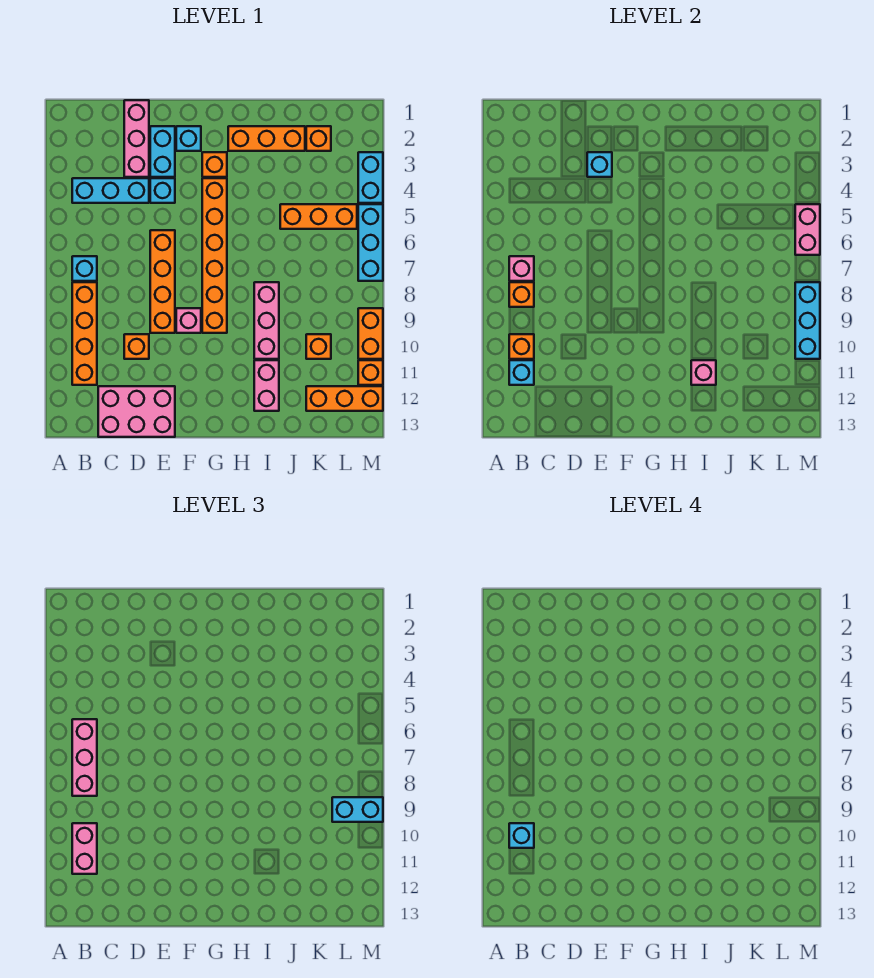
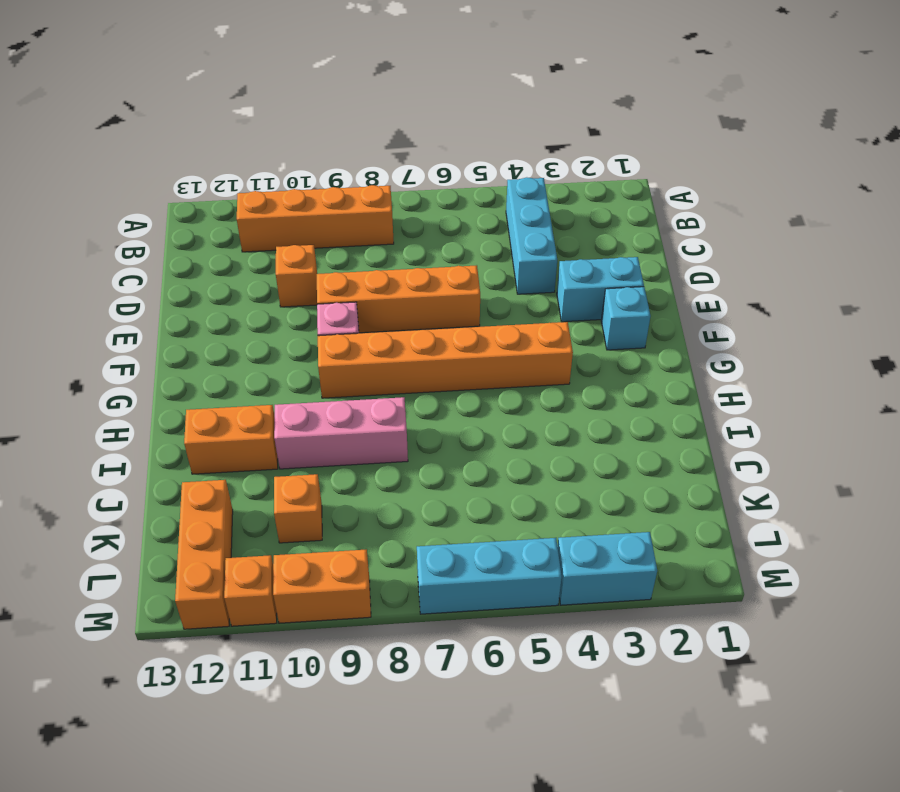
orange brick I11:I12 level 1 -> pink brick I11:I12 level 1
none -> cyan brick B7 level 1
none -> pink brick C12:E13 level 1
none -> pink brick D1:D3 level 1
none -> cyan brick E4 level 1

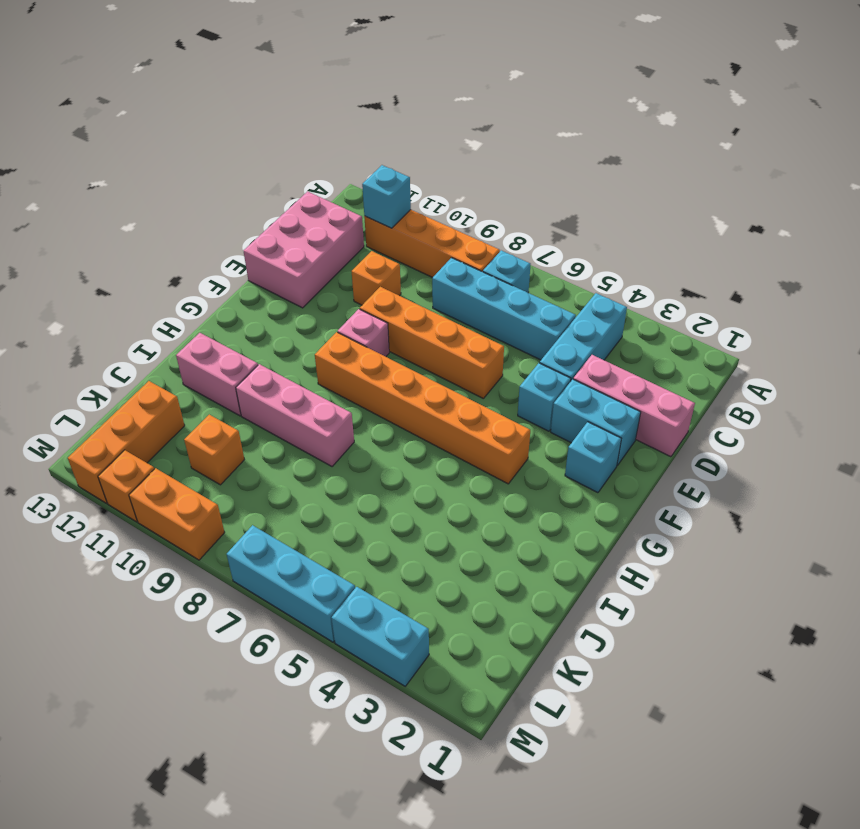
cyan brick C5:C8 level 1 -> none
none -> orange brick G3 level 1
none -> orange brick H2:J2 level 1
none -> orange brick J5:L5 level 1
none -> orange brick K2 level 1

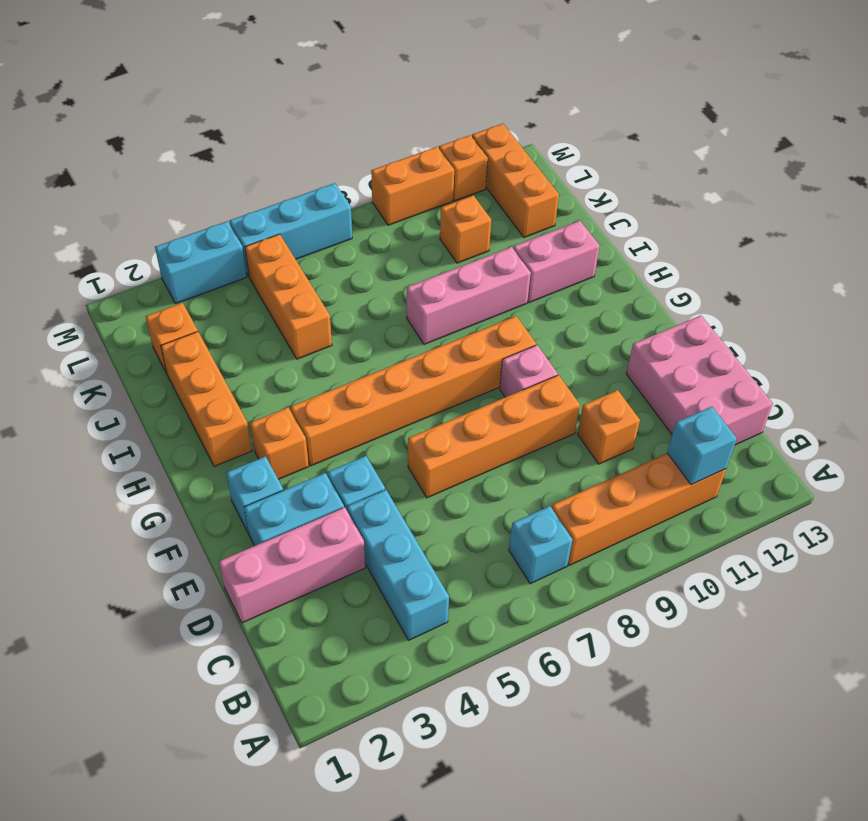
none -> pink brick B7 level 2
none -> orange brick B8 level 2
none -> orange brick B10 level 2
none -> cyan brick E3 level 2

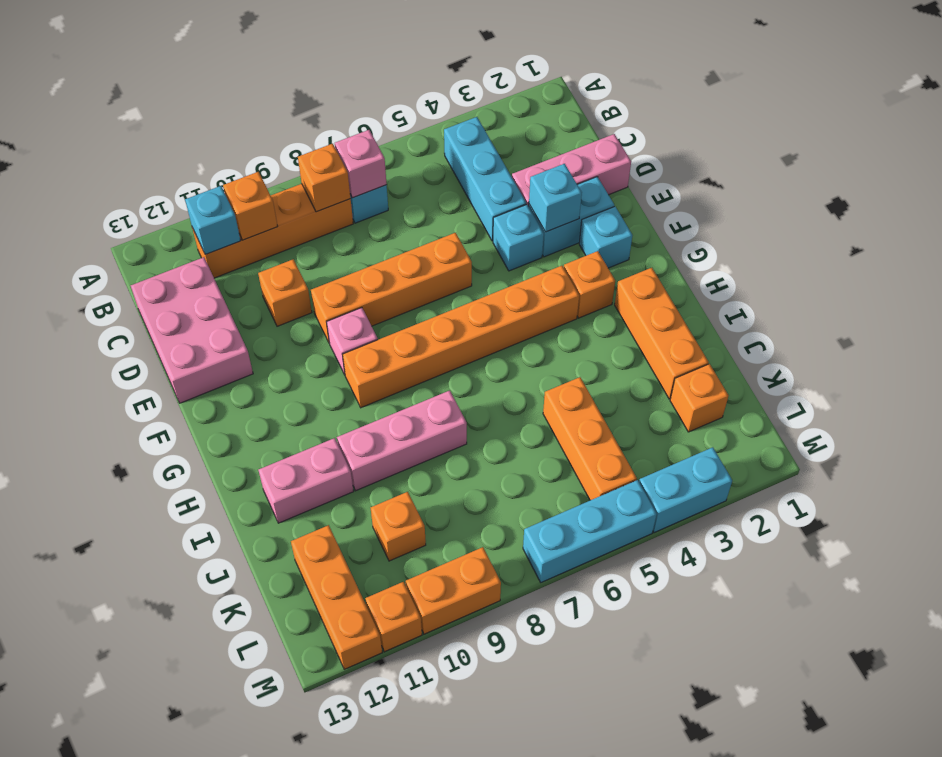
none -> pink brick I11 level 2
none -> pink brick M5:M6 level 2
none -> cyan brick M8:M10 level 2
none -> pink brick B6:B8 level 3

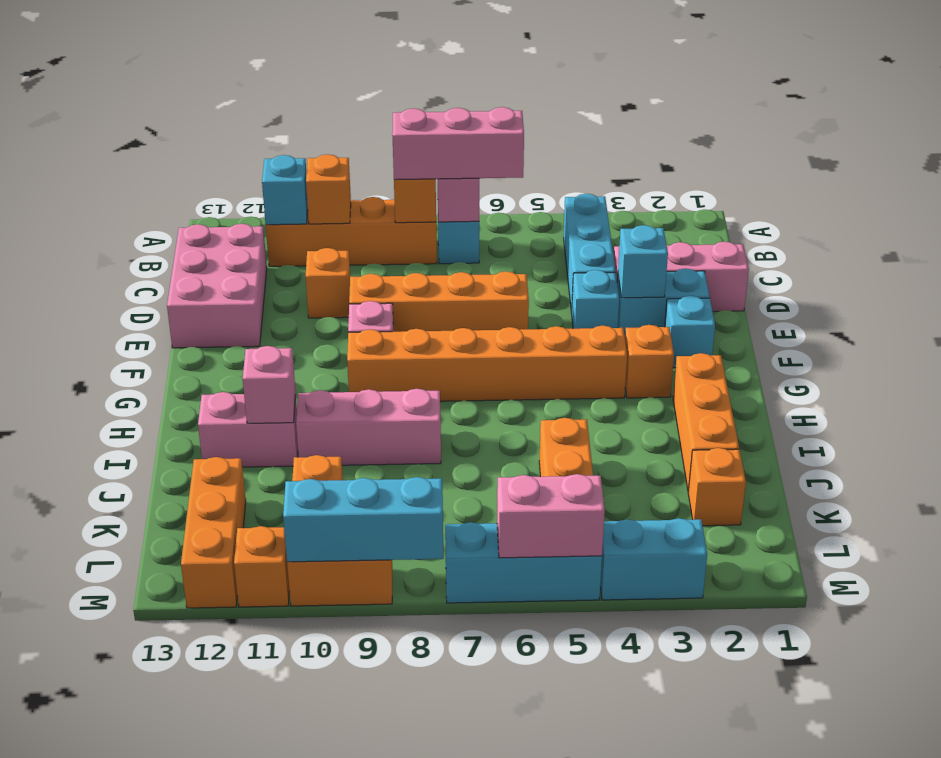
none -> pink brick B10:B11 level 3
none -> cyan brick L9:M9 level 3
none -> cyan brick B10 level 4

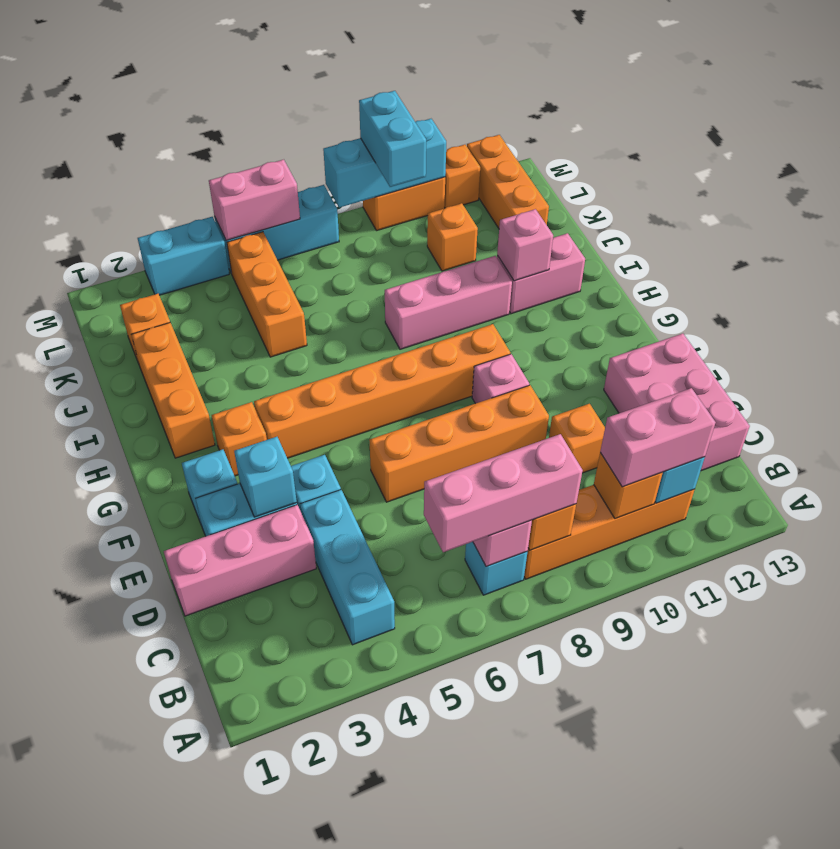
none -> cyan brick B10 level 4

